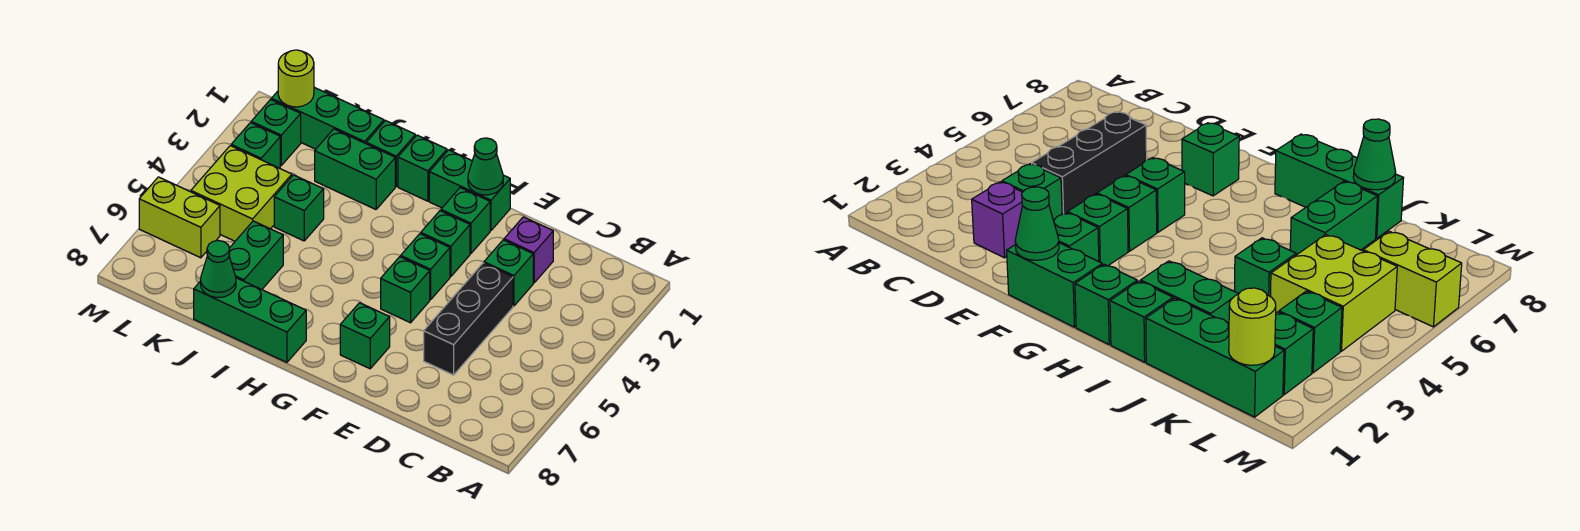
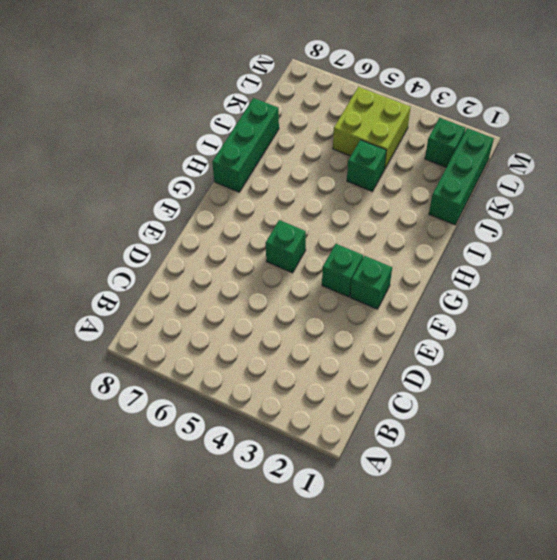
none -> purple brick D2 level 1
none -> green brick D3 level 1
none -> black brick D4:D6 level 1

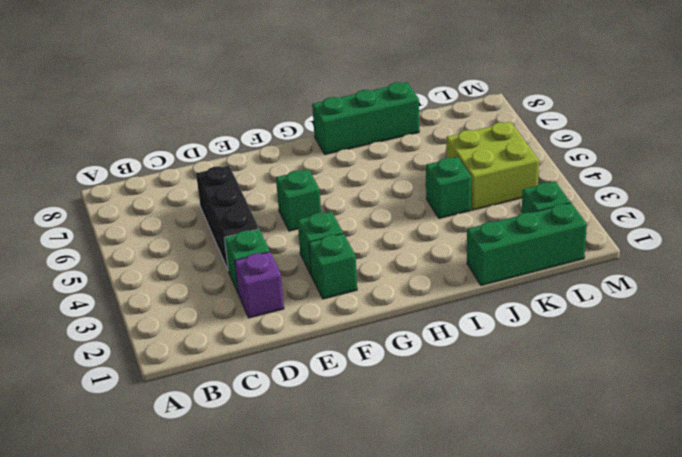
none -> green brick F1:G1 level 1
none -> green brick F4 level 1
none -> green brick F7 level 1

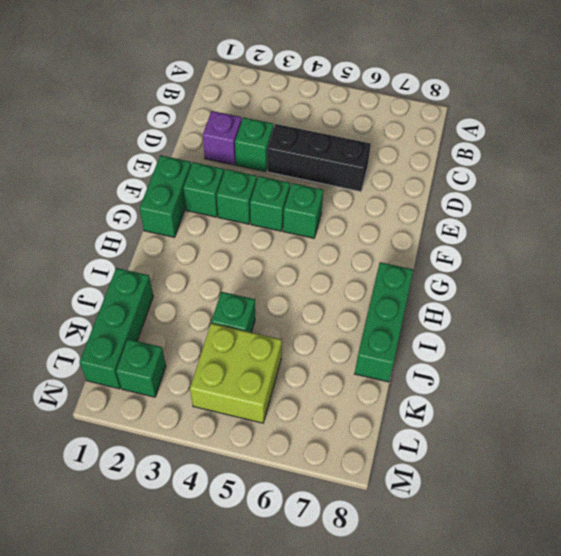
none -> green brick F7 level 1
none -> green brick H1 level 1
none -> green brick I1 level 1

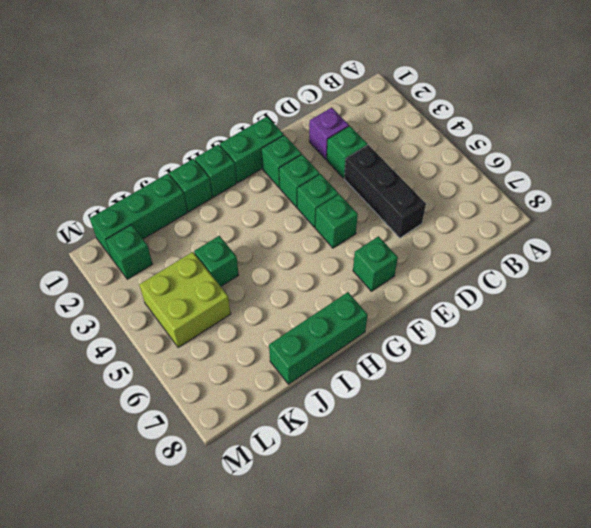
none -> green brick I2:J2 level 1
none -> green brick J6:J7 level 1
none -> green brick L3 level 1

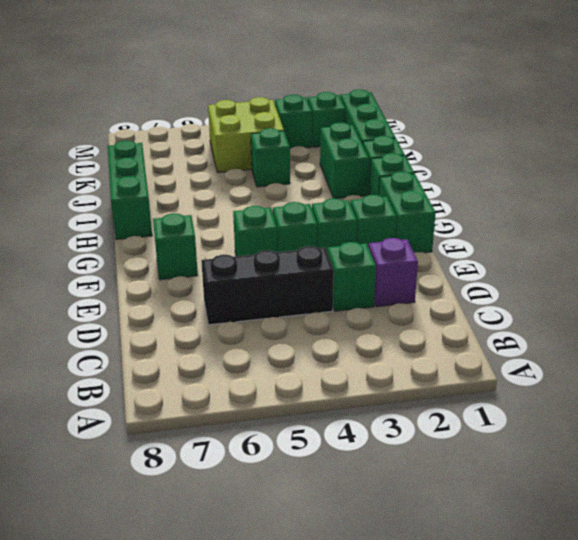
none -> green brick J6:J7 level 1
none -> lime brick L6:M6 level 1
none -> green cone F1 level 2

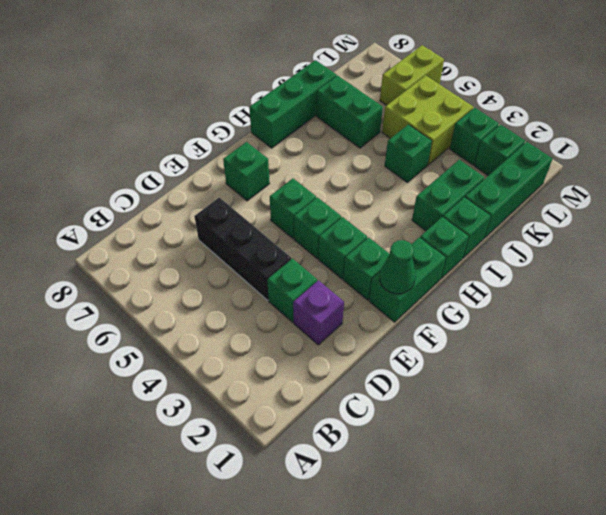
none -> green cone J8 level 2
none -> lime round brick L1 level 2

